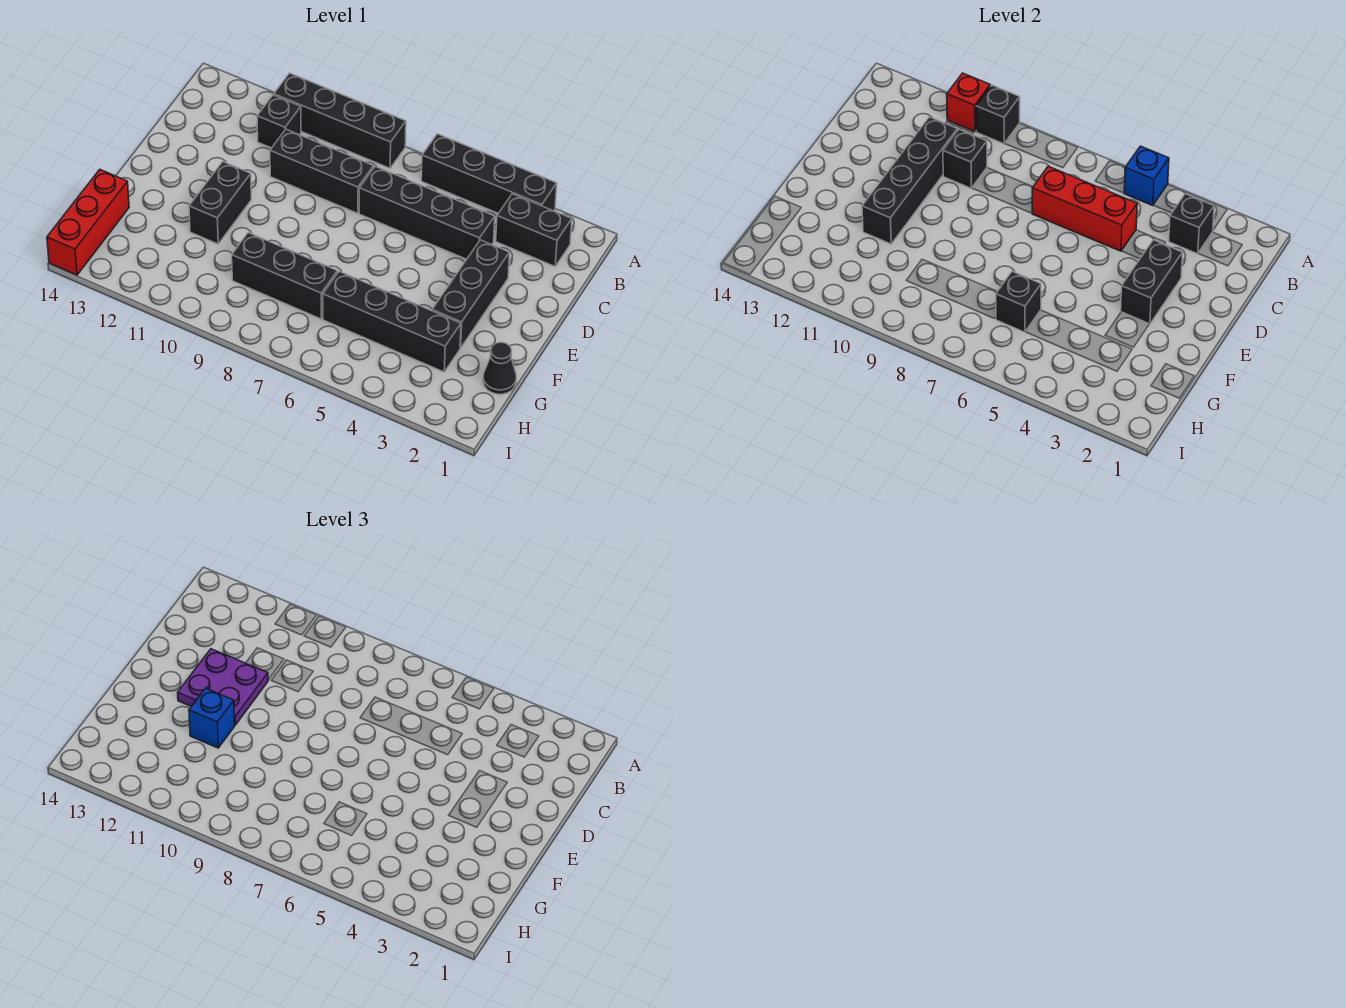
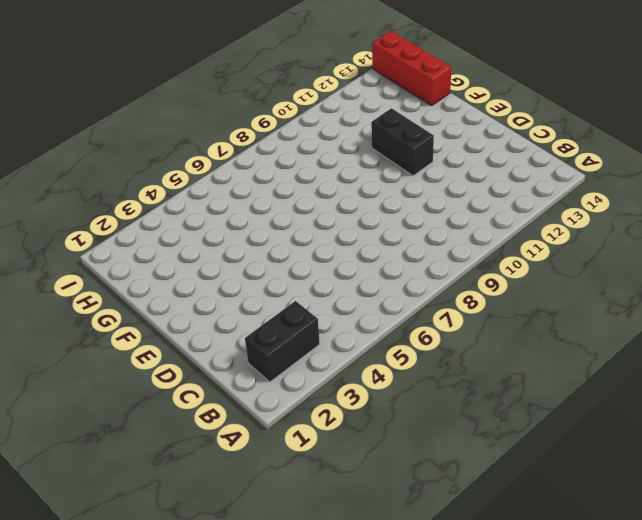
none -> black brick A3:A6 level 1
none -> black brick A8:A11 level 1
none -> black brick B11 level 1

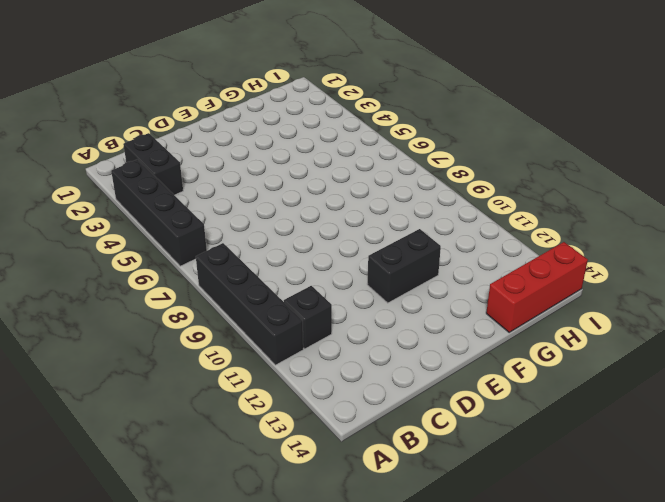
none -> black brick C4:C7 level 1
none -> black brick C8:C10 level 1
none -> black brick D3:F3 level 1

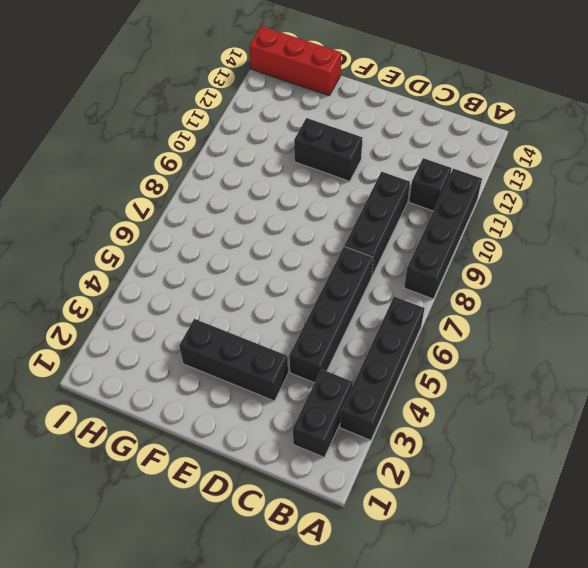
none -> black cone G1 level 1
none -> black brick G3:G6 level 1
none -> black brick G7:G9 level 1

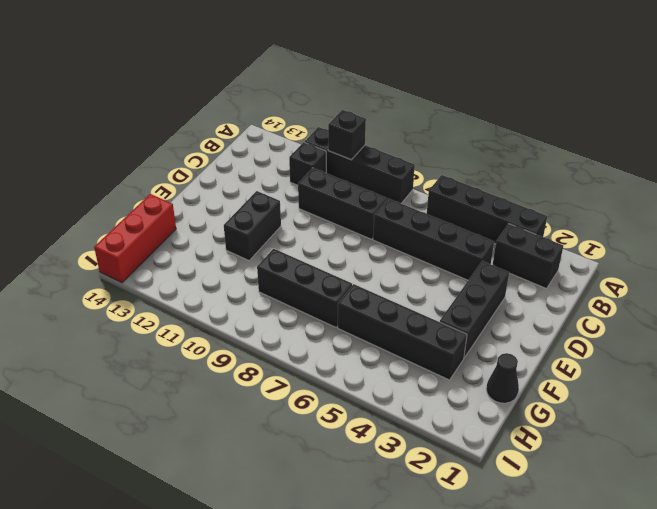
none -> blue brick A5 level 2
none -> red brick A11 level 2
none -> black brick B3 level 2

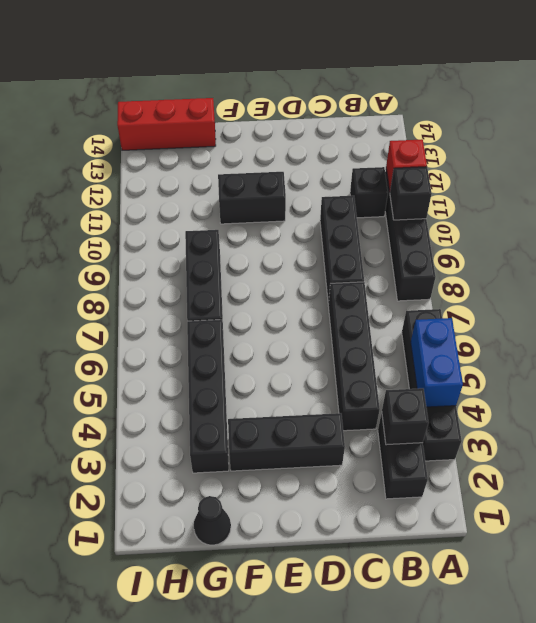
blue brick A4:A5 level 2 -> blue brick A5 level 2
none -> red brick C5:C7 level 2
none -> black brick C10 level 2
none -> black brick C11:F11 level 2

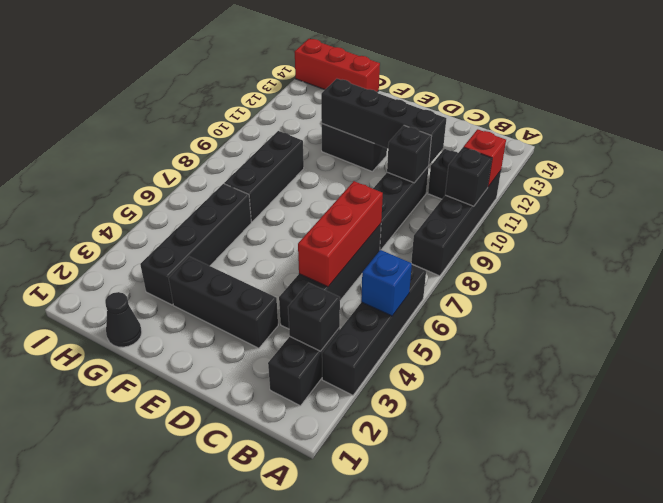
none -> black brick D3:E3 level 2
none -> black brick G6 level 2
none -> purple plate D11:E12 level 3

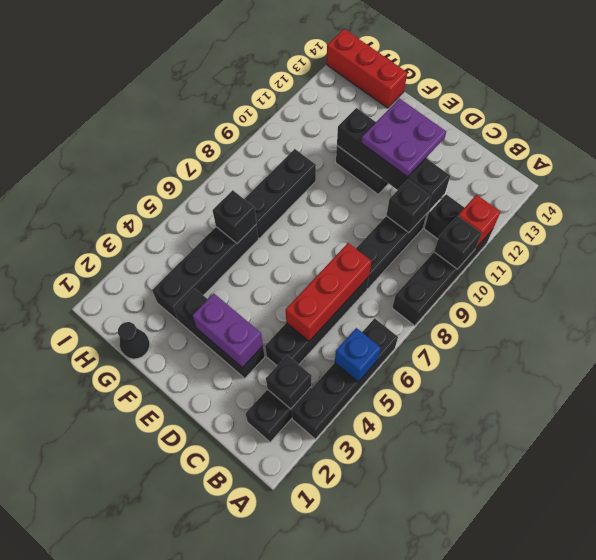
purple brick D3:E3 level 2 -> black brick D3:E3 level 2
none -> blue brick F11 level 3

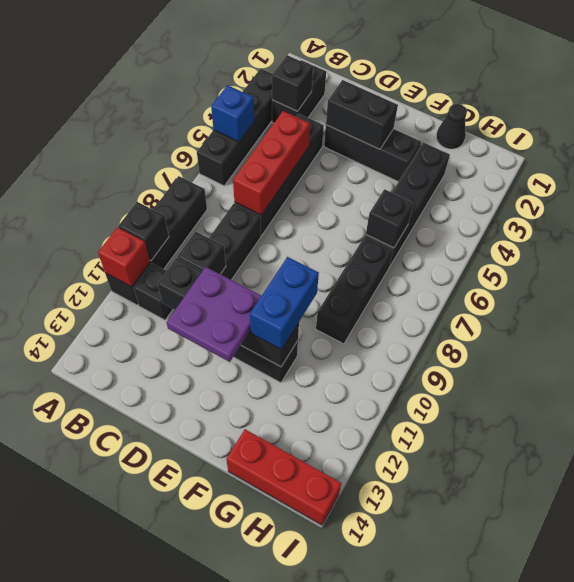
blue brick F10:F11 level 3 -> blue brick F11 level 3

